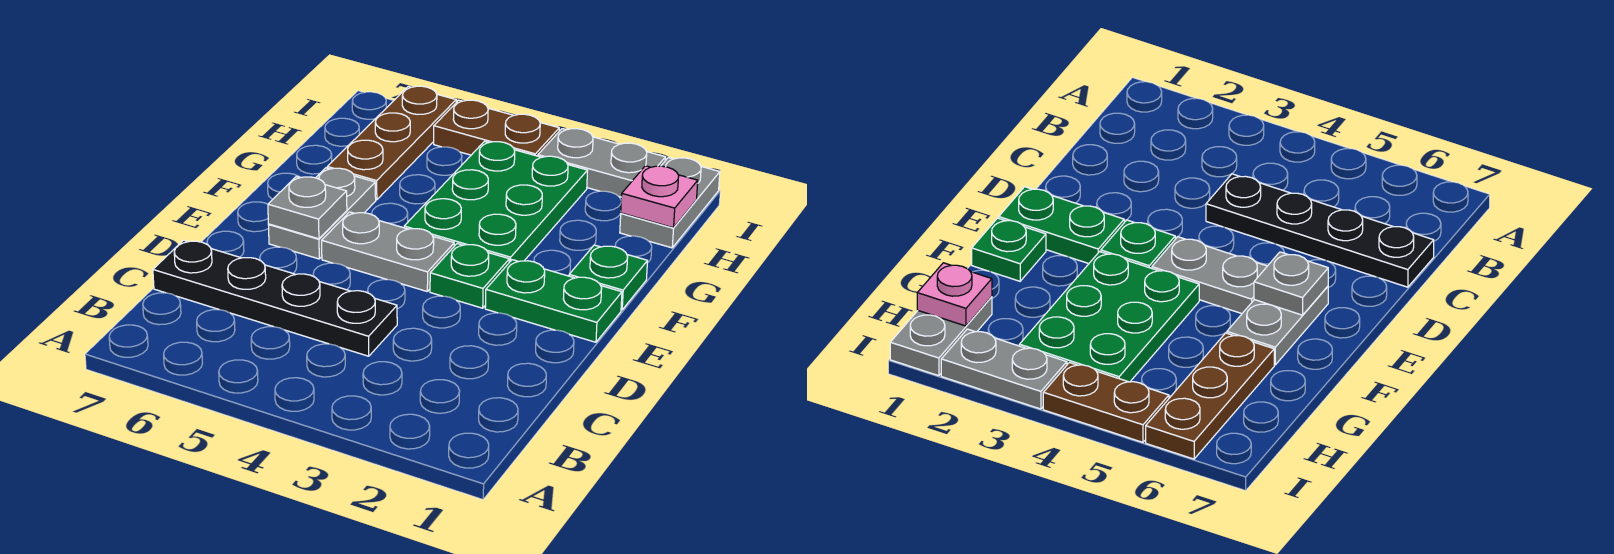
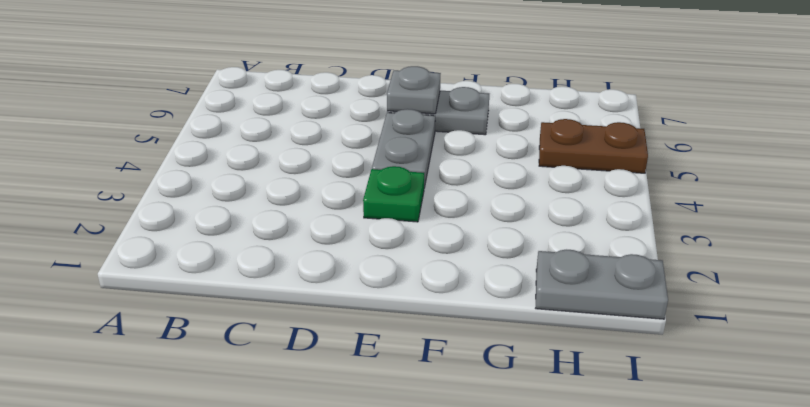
brown plate H5:I5 level 1 -> brown plate I4:I5 level 1
none -> black plate C4:C7 level 1
none -> green plate E1:E2 level 1
none -> green plate F1 level 1

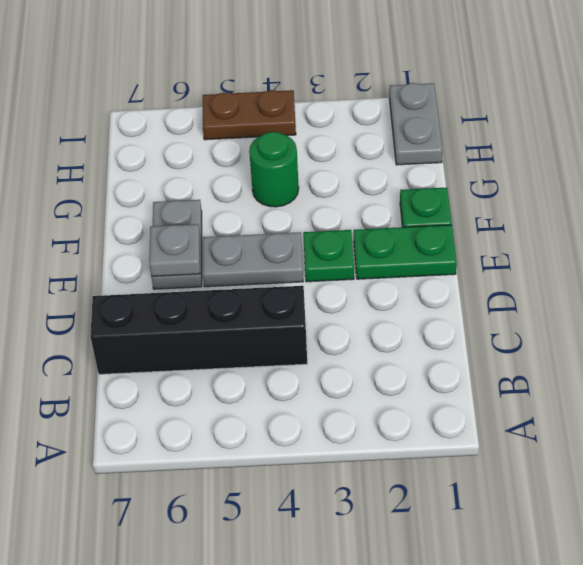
black brick C4:C7 level 1 -> black plate C4:C7 level 1
green round brick G4 level 1 -> green plate F3:H4 level 1
none -> brown plate G6:I6 level 1
none -> grey plate I2:I3 level 1
none -> pink plate H1 level 2

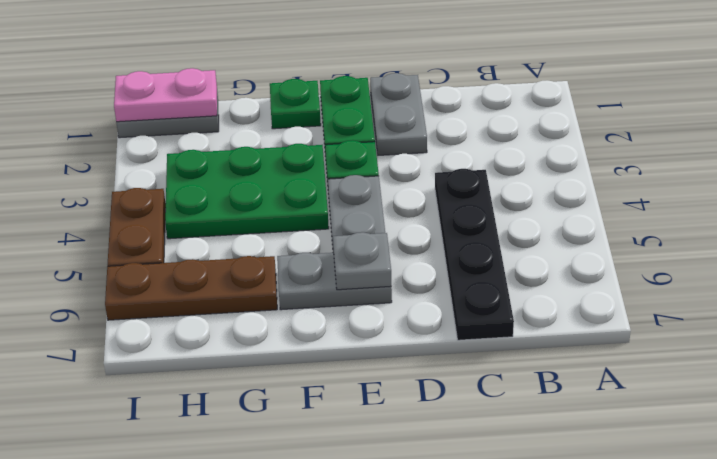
grey plate D1:D2 level 1 -> grey plate I2:I3 level 1
pink plate H1:I1 level 2 -> pink plate H1 level 2

